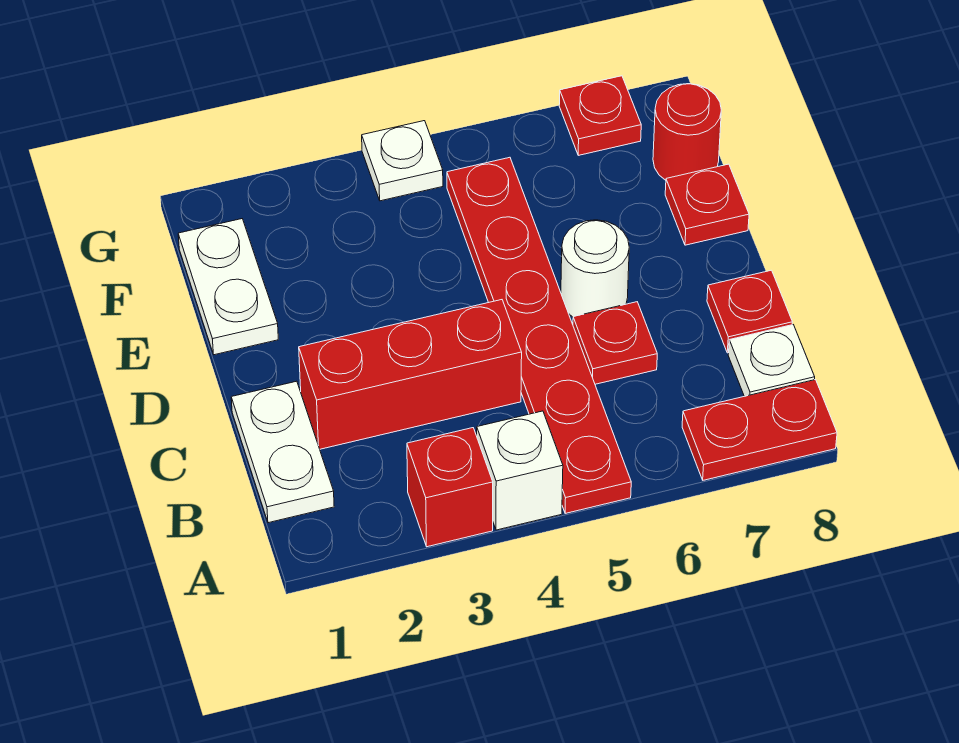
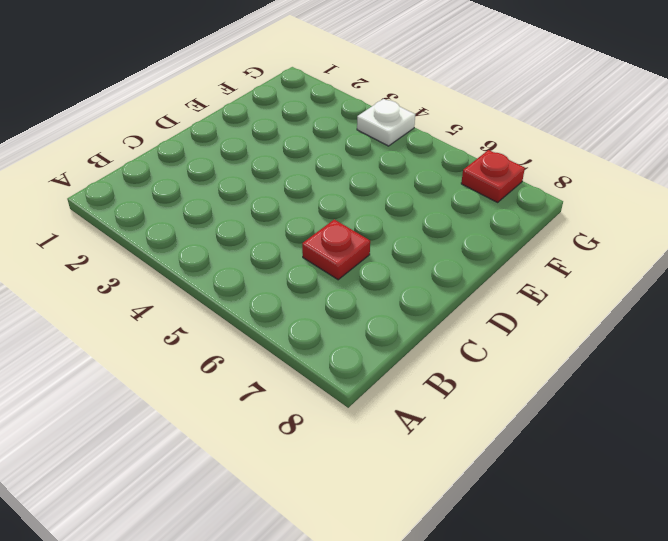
none -> red brick A3 level 1
none -> white brick A4 level 1
none -> red plate A5:F5 level 1

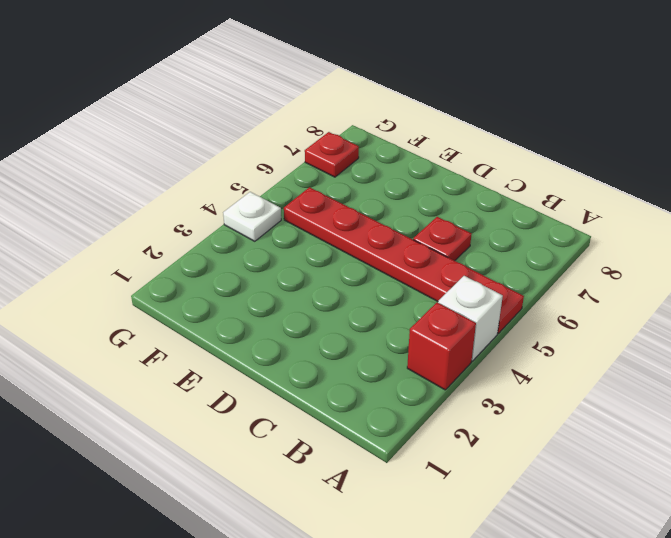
none -> red plate A7:A8 level 1
none -> white plate B1:C1 level 1
none -> white plate B8 level 1

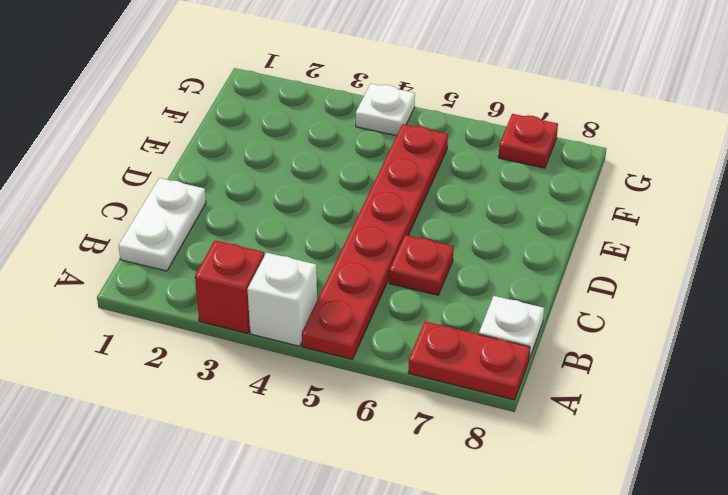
none -> red brick C2:C4 level 1
none -> red plate C8 level 1
none -> white round brick D6 level 1

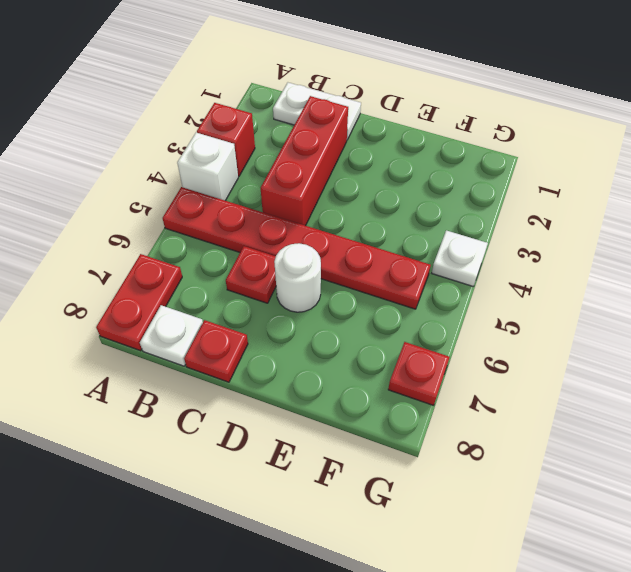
none -> white plate E1:F1 level 1
none -> red plate E8 level 1
none -> red round brick F8 level 1

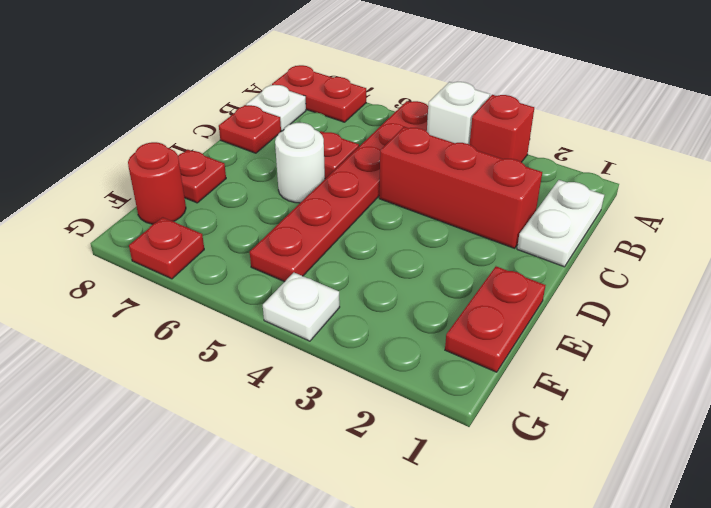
red plate E1:F1 level 1 -> white plate E1:F1 level 1

